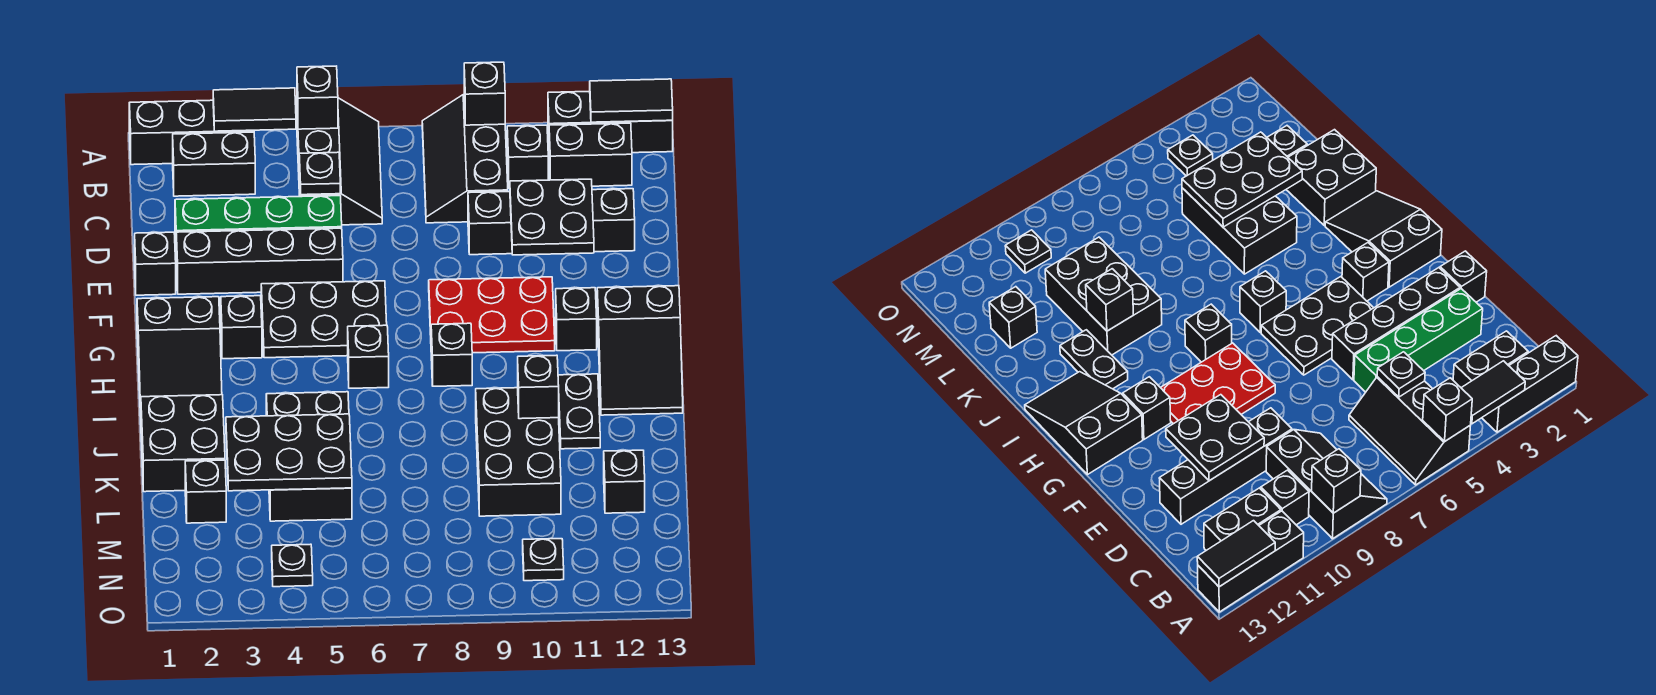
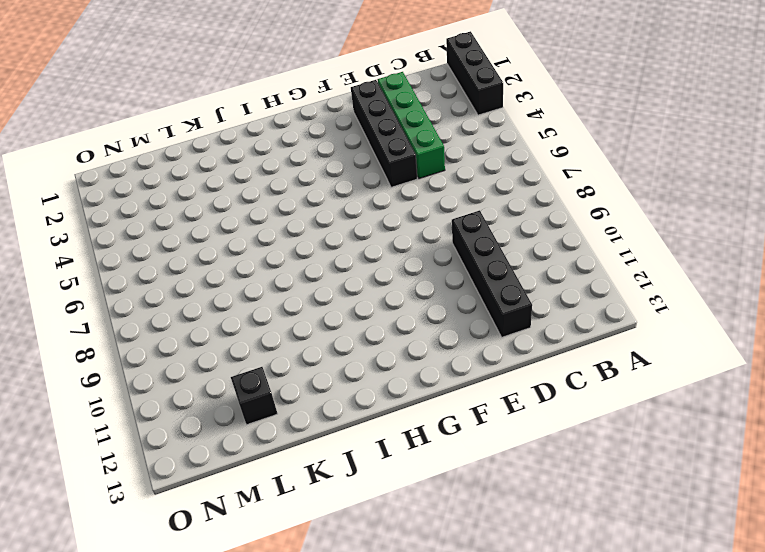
none -> black slope A5:C6 level 1 top 5
none -> black slope A8:C9 level 1 top 9
none -> black brick A11:A13 level 1
none -> black brick B2:B3 level 1

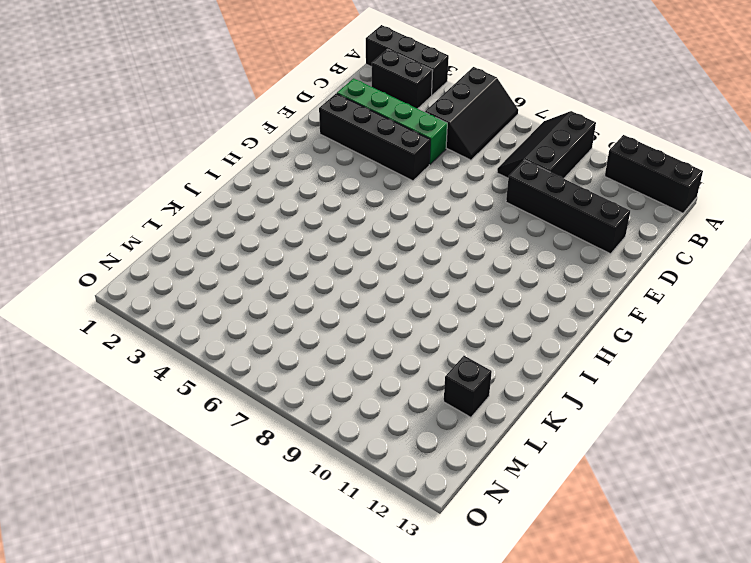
none -> black brick B10 level 1
none -> black brick B11:B12 level 1
none -> black brick E1 level 1
none -> black plate F4:G6 level 1

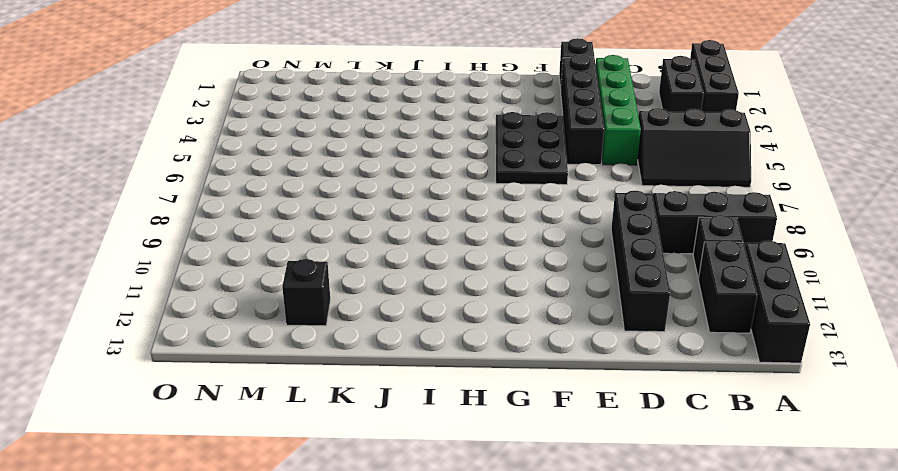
none -> red plate F8:G10 level 1
none -> black slope G1:I2 level 1 top G
none -> black brick G3 level 1
none -> black brick G11 level 1

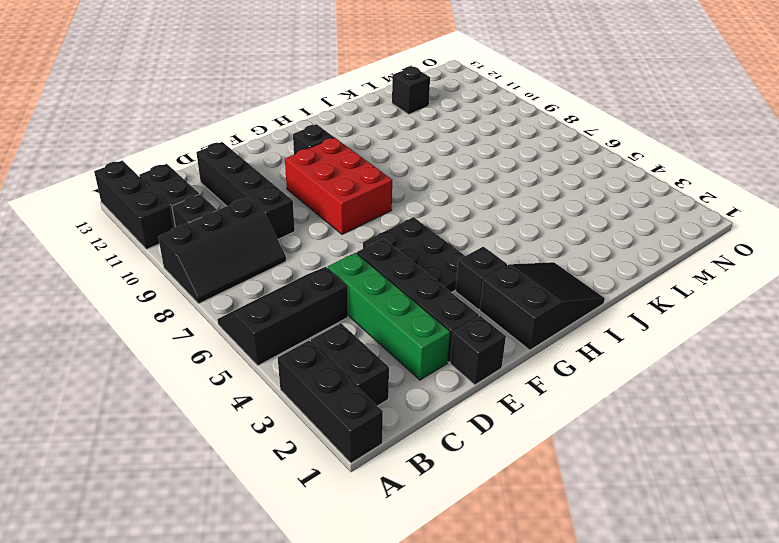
red brick F8:G10 level 1 -> red plate F8:G10 level 1
none -> black slope G12:I13 level 1 top G
none -> black brick H6 level 1
none -> black brick H8 level 1
none -> black plate I11:J11 level 1

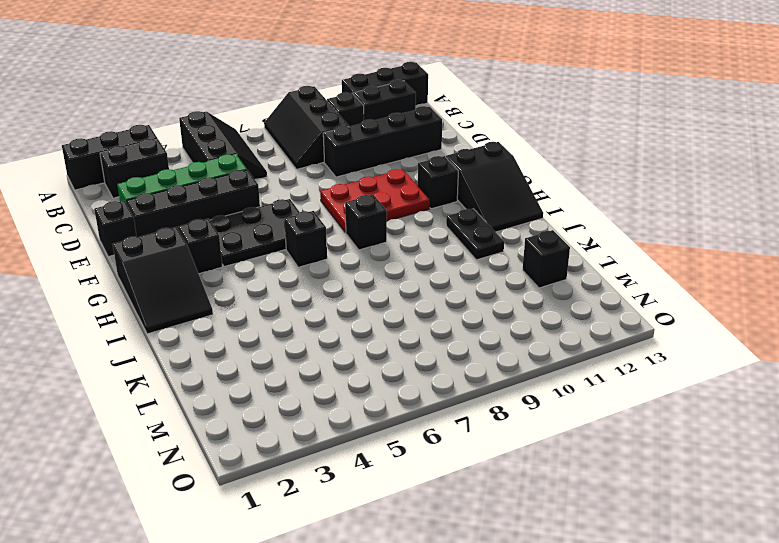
none -> black brick J1:K2 level 1
none -> black brick J4:L5 level 1
none -> black brick J9:L10 level 1
none -> black brick L2 level 1

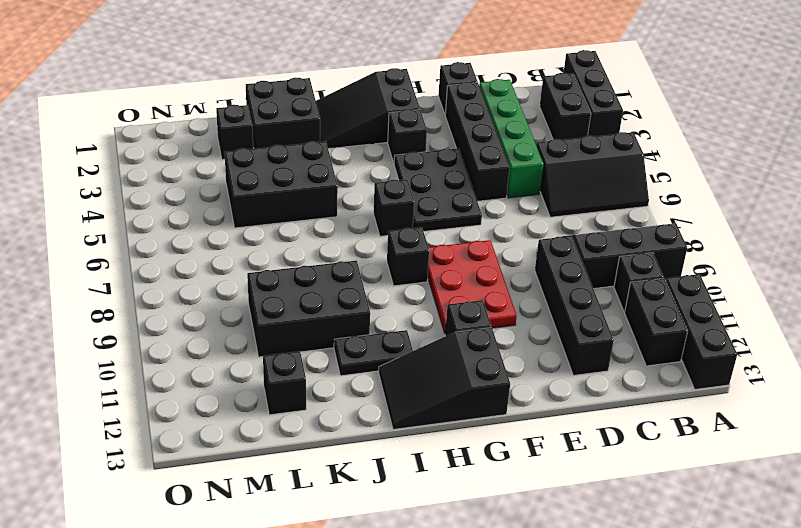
none -> black plate N4 level 1
none -> black plate N10 level 1
none -> black tile A3:A4 level 2
none -> black brick A5 level 2

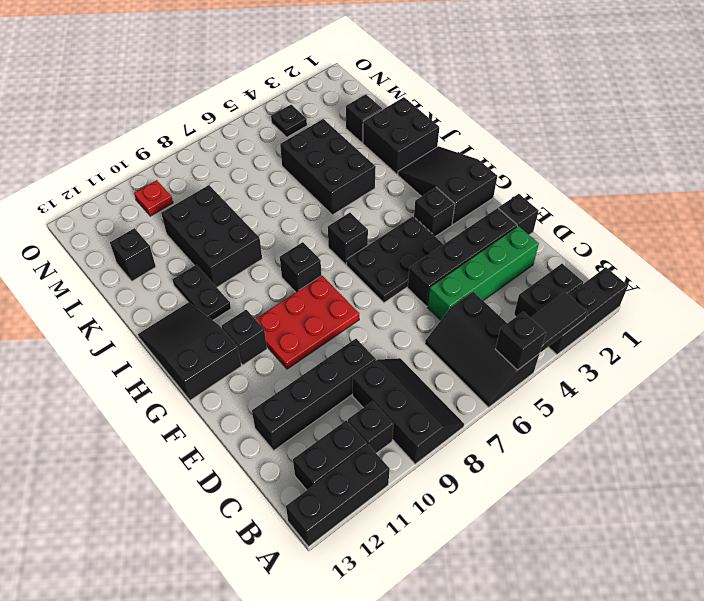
red plate N10 level 1 -> black plate N10 level 1
none -> black brick A9 level 2
none -> black tile A12:A13 level 2
none -> black plate C5 level 2
none -> black plate D10:E11 level 2

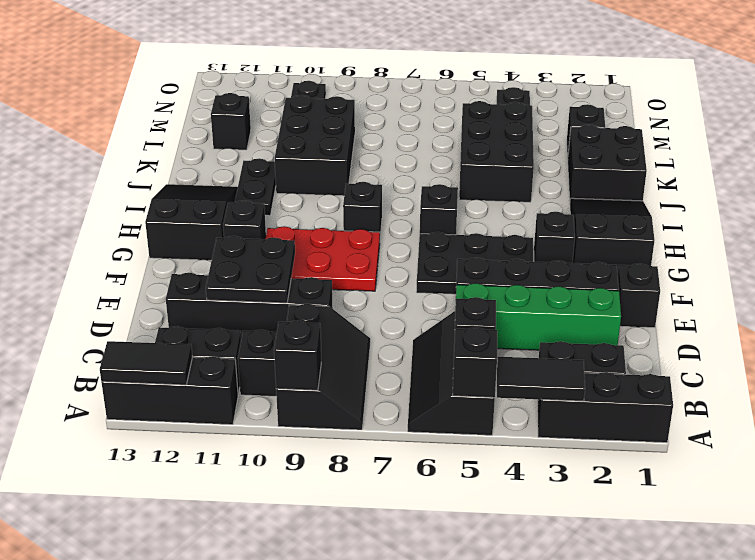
none -> black brick J10 level 2
none -> black plate K3:L5 level 2

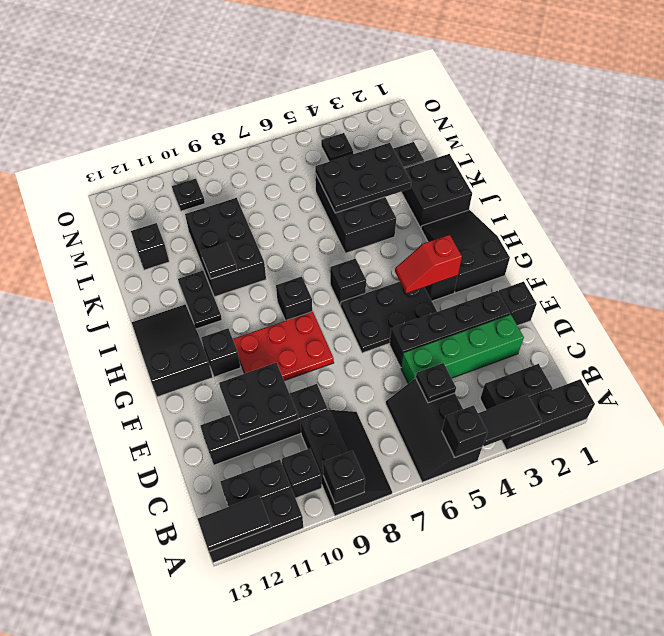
red slope G3:G4 level 2 top 3 -> none
black tile J10 level 2 -> black brick J10 level 2

